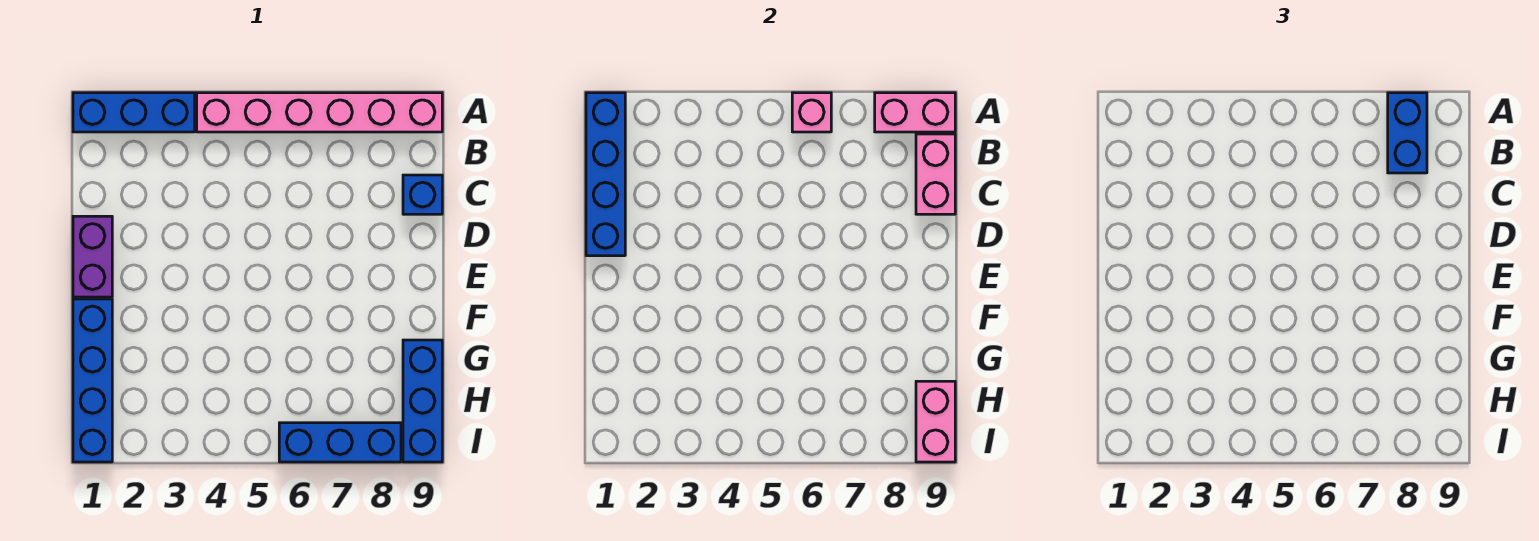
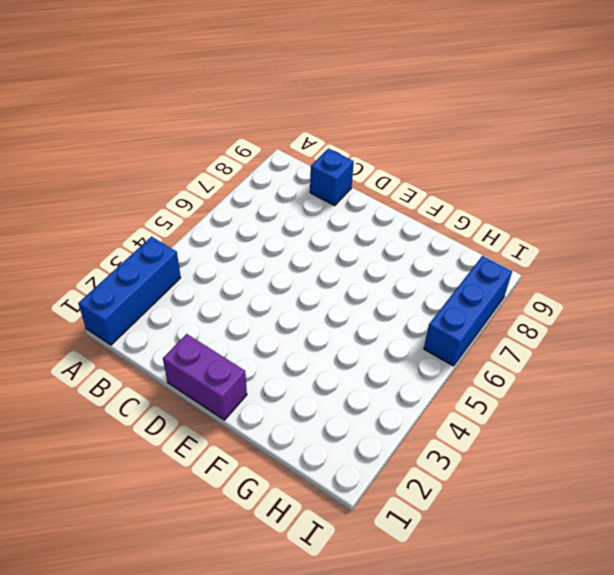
none -> pink brick A4:A9 level 1
none -> blue brick F1:I1 level 1
none -> blue brick G9:I9 level 1

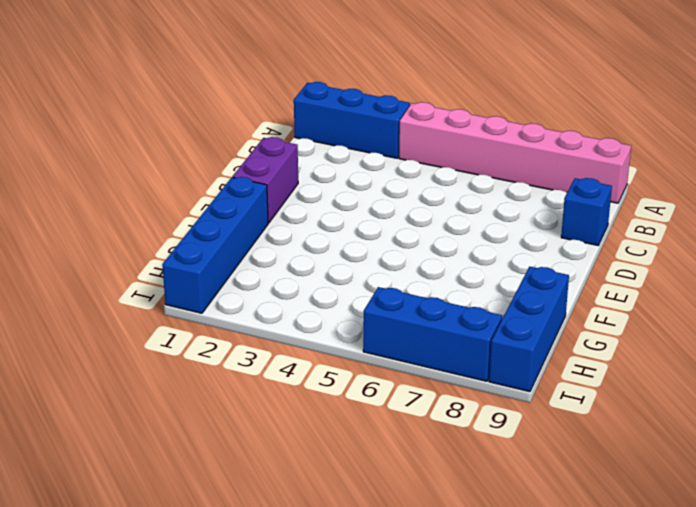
none -> blue brick A1:D1 level 2
none -> pink brick A6 level 2
none -> pink brick A8:A9 level 2

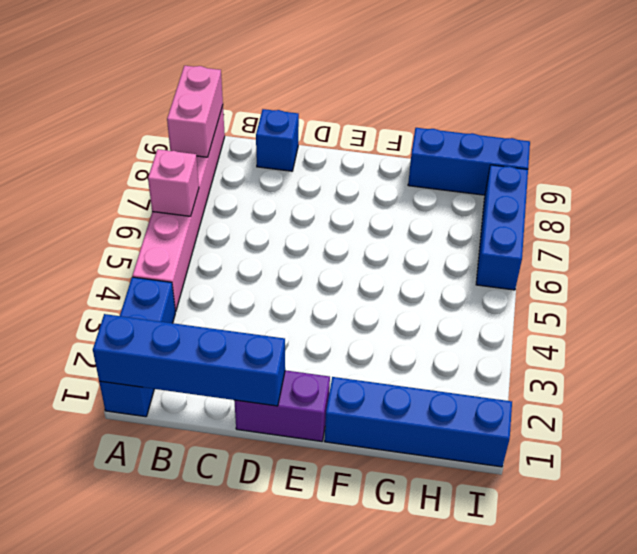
none -> pink brick B9:C9 level 2
none -> pink brick H9:I9 level 2
none -> blue brick A8:B8 level 3

